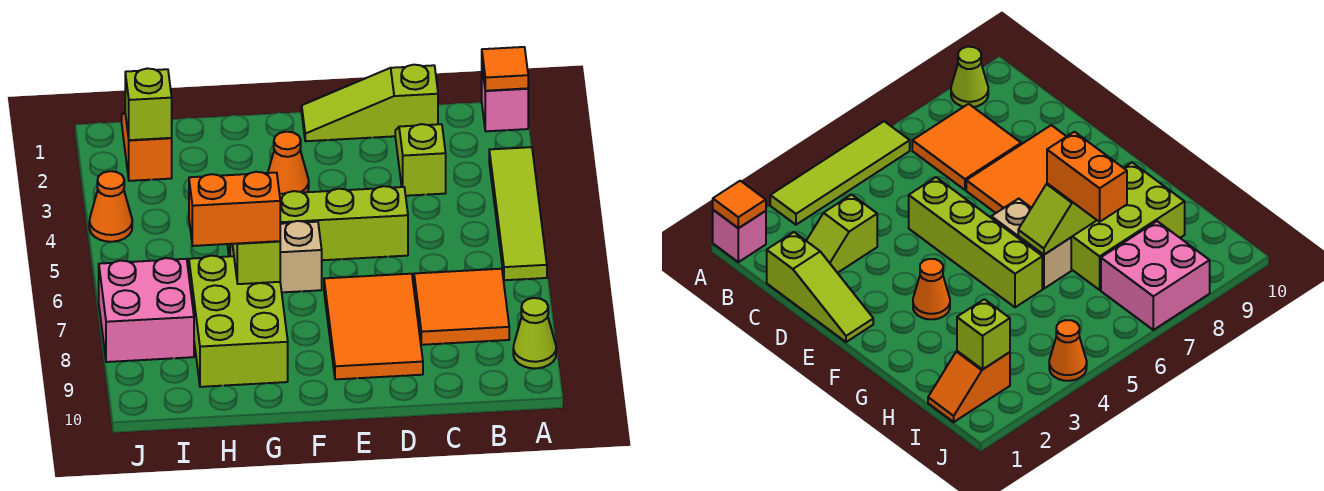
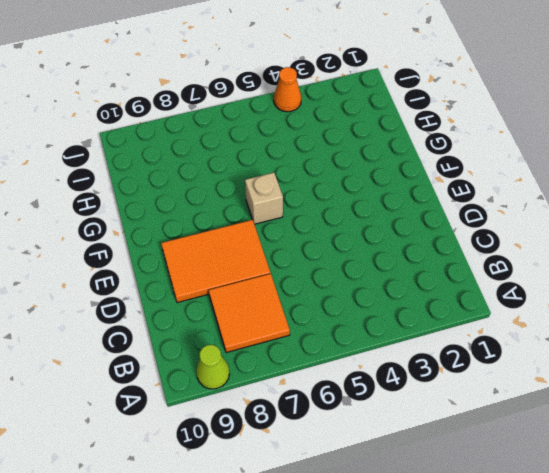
tan brick F6 level 1 -> tan brick F6:G6 level 1
none -> pink brick A1 level 1
none -> lime tile A3:A6 level 1
none -> lime slope C1:E1 level 1 top C

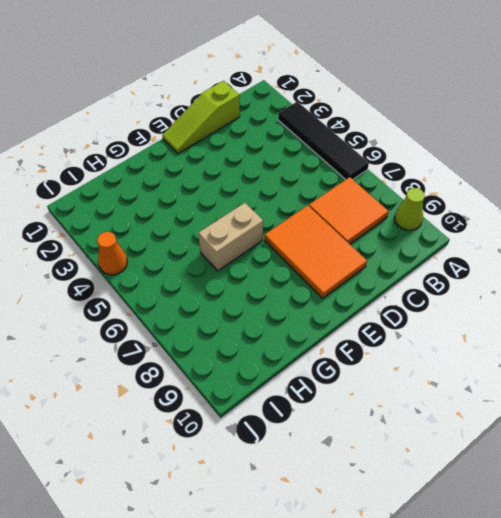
black tile A3:A6 level 1 -> lime tile A3:A6 level 1
none -> pink brick A1 level 1
none -> lime slope C2:C3 level 1 top 3
none -> lime brick D5:G5 level 1

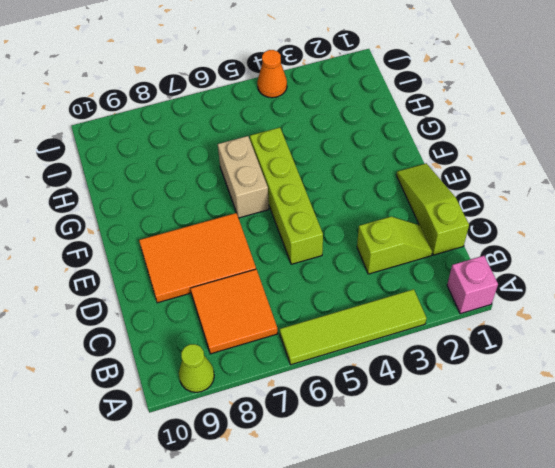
none -> orange cone F3 level 1
none -> lime brick G7:H9 level 1
none -> orange slope I1:I2 level 1 top 2

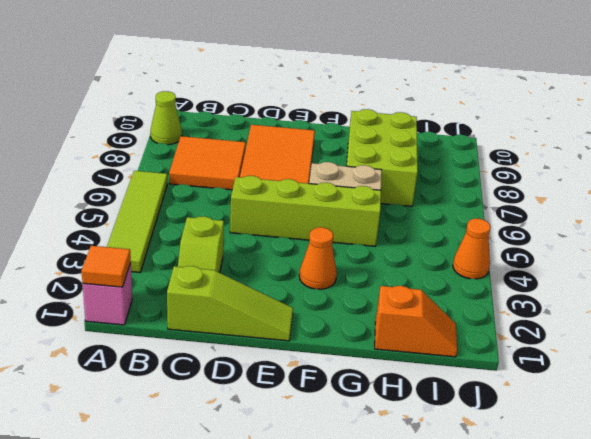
orange slope H1:I1 level 1 top H -> orange slope I1:I2 level 1 top 2
none -> pink brick I7:J8 level 1
none -> lime slope G6:G7 level 2 top 7
none -> lime brick I2 level 2

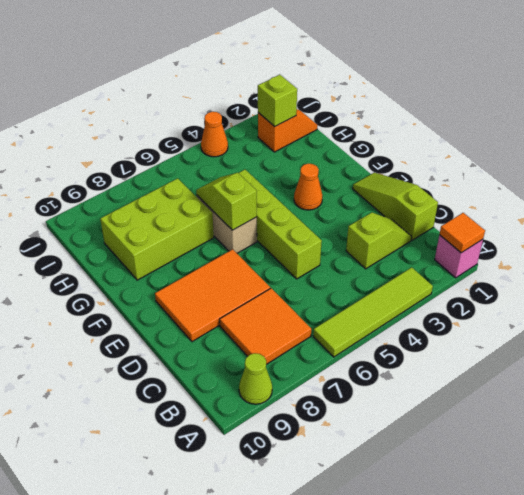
lime slope F6:G6 level 2 top F -> lime slope G6:G7 level 2 top 7
none -> pink brick I7:J8 level 1
none -> orange brick G7:H7 level 3

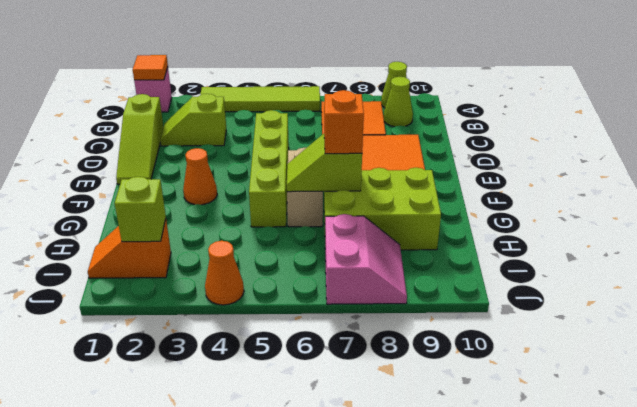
lime cone B9 level 1 -> none
orange brick G7 level 3 -> orange brick G7:H7 level 3
pink slope I7:J8 level 1 top 7 -> pink brick I7:J8 level 1

